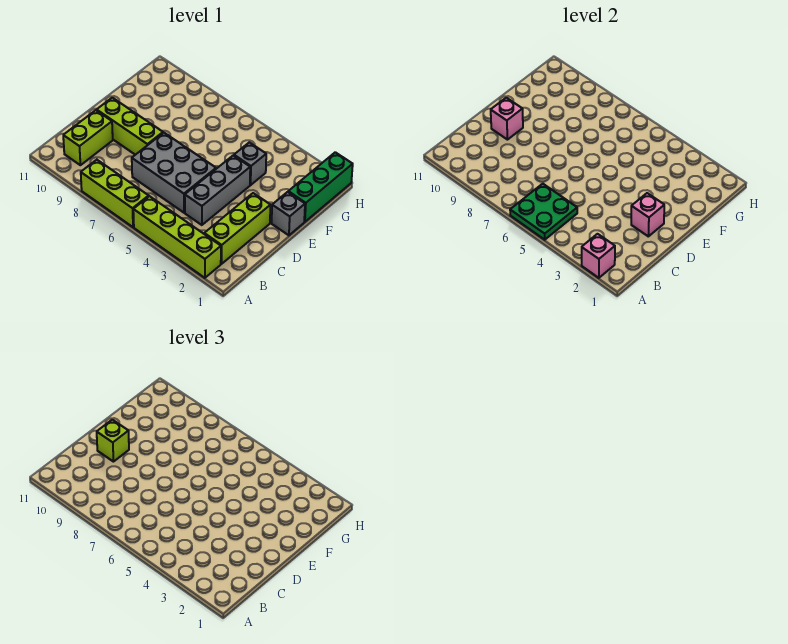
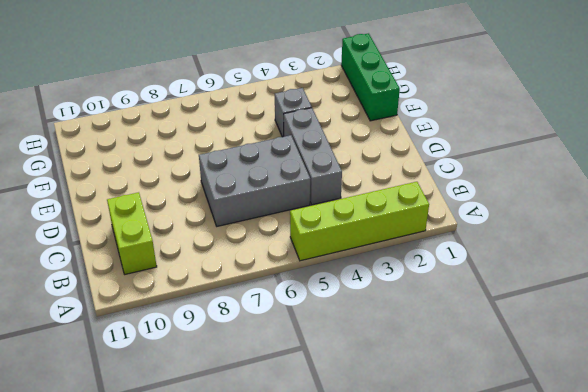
none -> lime brick A6:A8 level 1
none -> lime brick B2:D2 level 1
none -> lime brick D8:D10 level 1

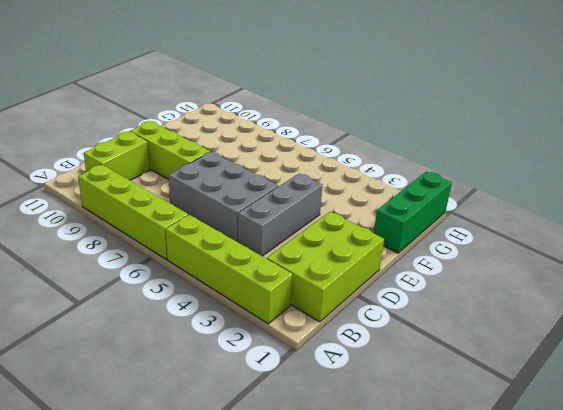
lime brick A6:A9 level 1 -> lime brick A6:A8 level 1
lime brick B1:D2 level 1 -> lime brick B2:D2 level 1
none -> grey brick E1 level 1
none -> grey brick F4 level 1
none -> pink brick A2 level 2

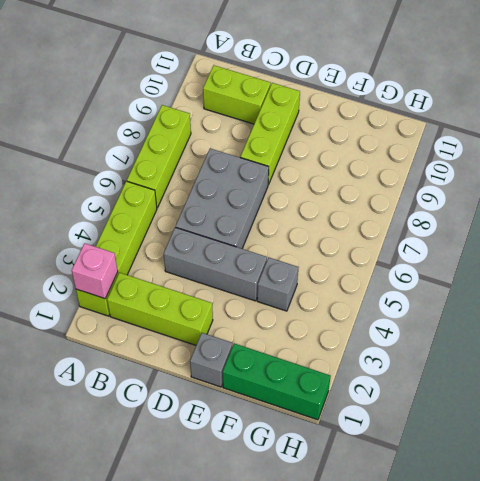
none -> green plate A5:B6 level 2
none -> pink brick D2 level 2
none -> pink brick D10 level 2

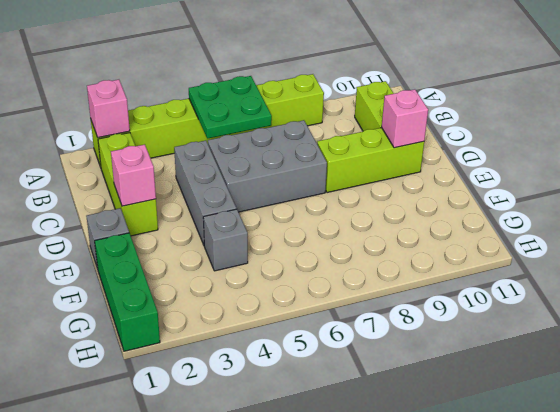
none -> lime brick D10 level 3

